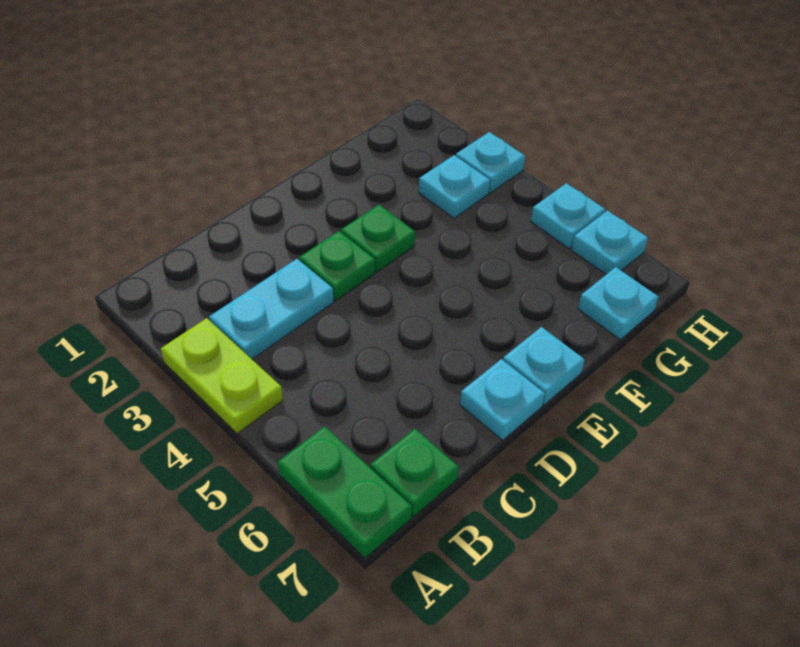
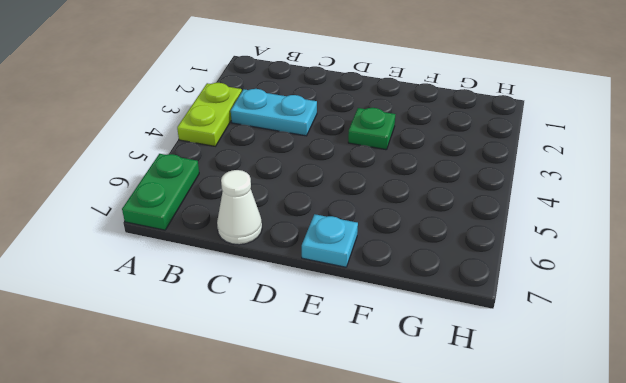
white cone C7 level 1 -> none
none -> green plate B7 level 1
none -> green plate D3 level 1
none -> cyan plate D7 level 1

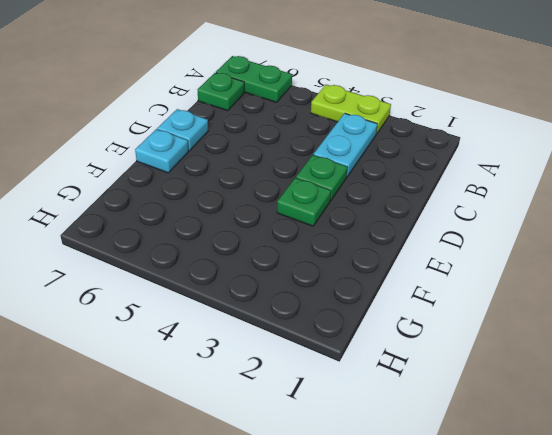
none -> cyan plate G3 level 1
none -> cyan plate G7 level 1
none -> cyan plate H3 level 1

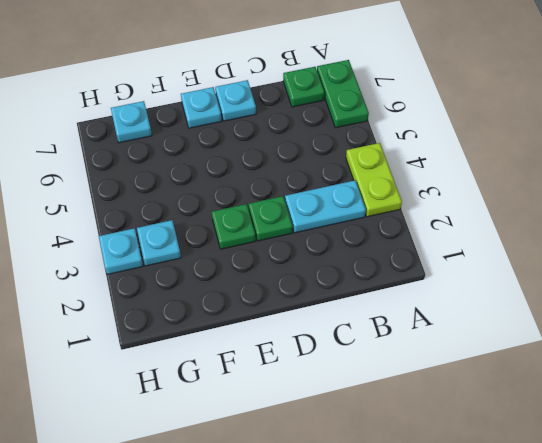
none -> cyan plate H5 level 1
none -> cyan plate H6 level 1

